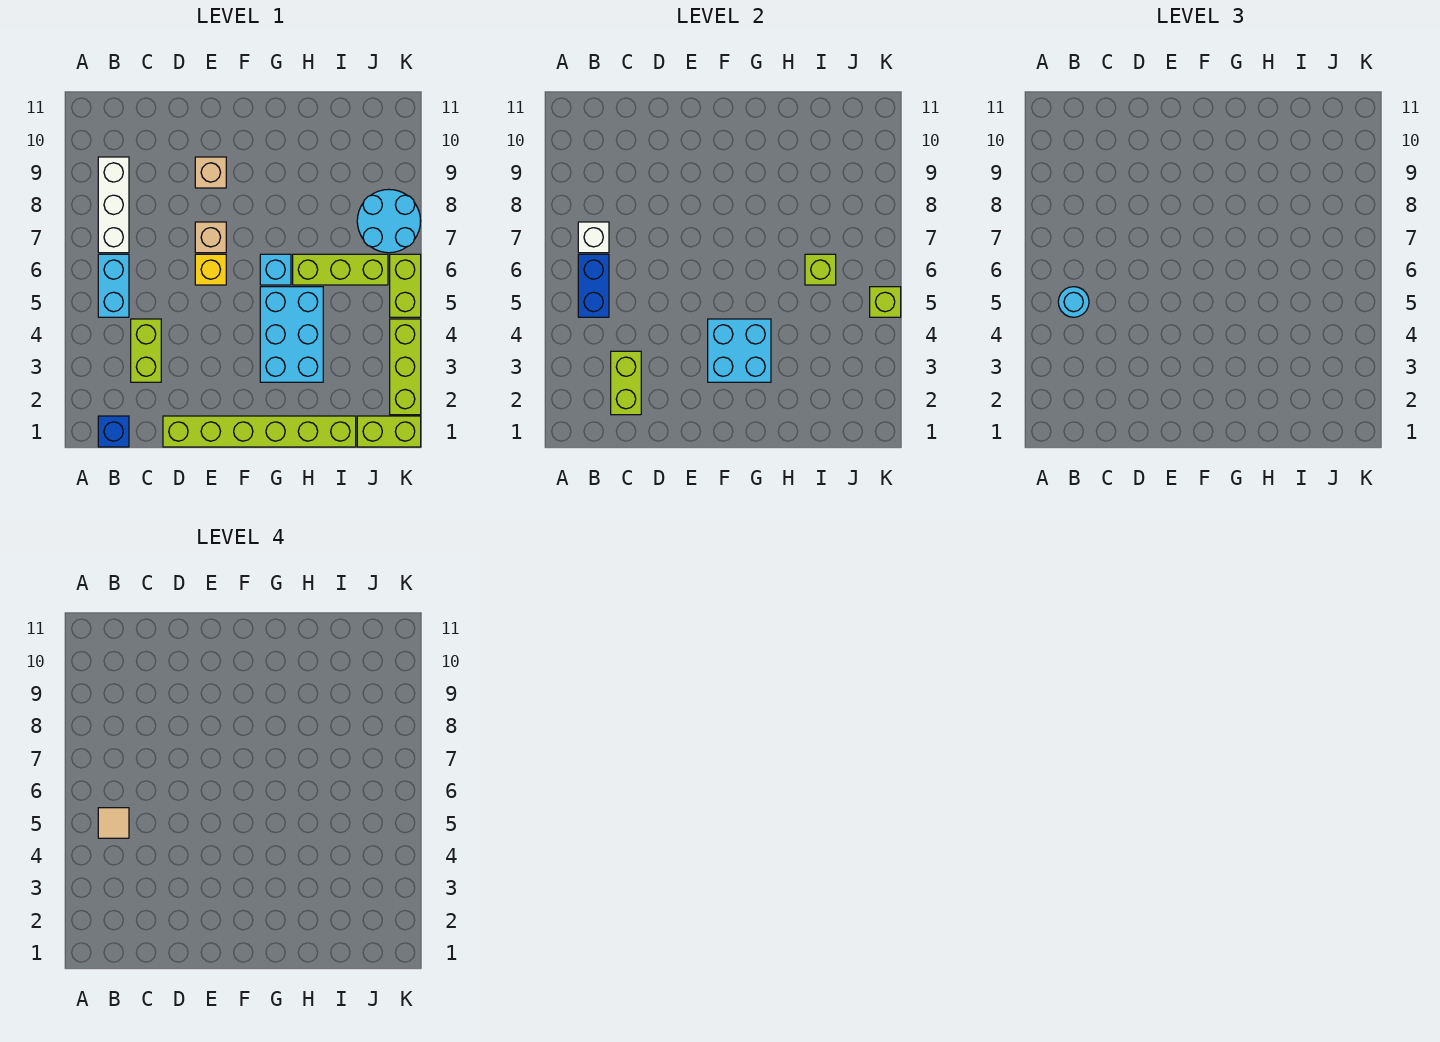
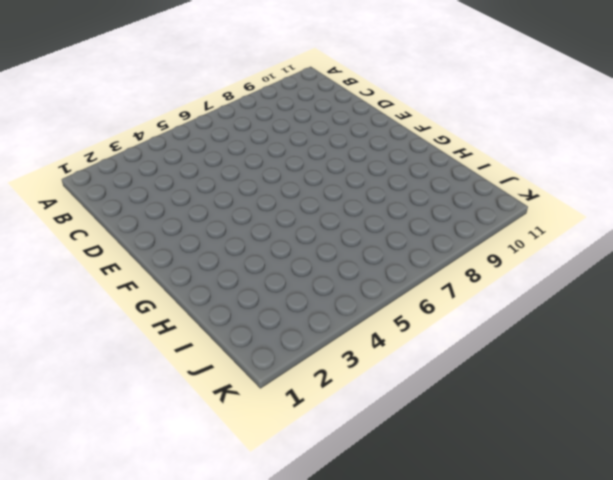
none -> blue brick B1 level 1
none -> cyan brick B5:B6 level 1
none -> white brick B7:B9 level 1

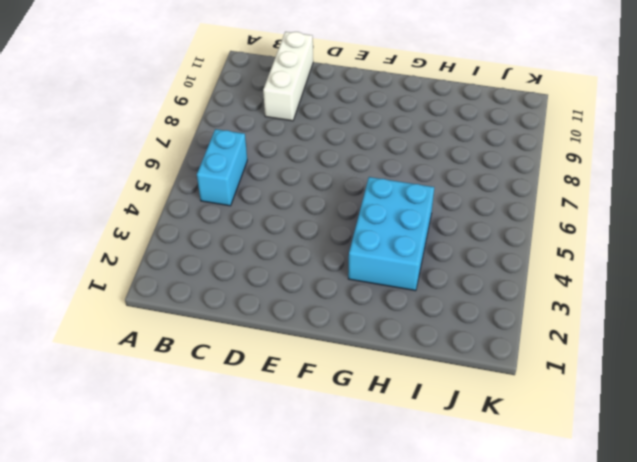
white brick C9:C11 level 1 -> white brick B7:B9 level 1
none -> blue brick B1 level 1
none -> lime brick C3:C4 level 1
none -> lime brick D1:I1 level 1

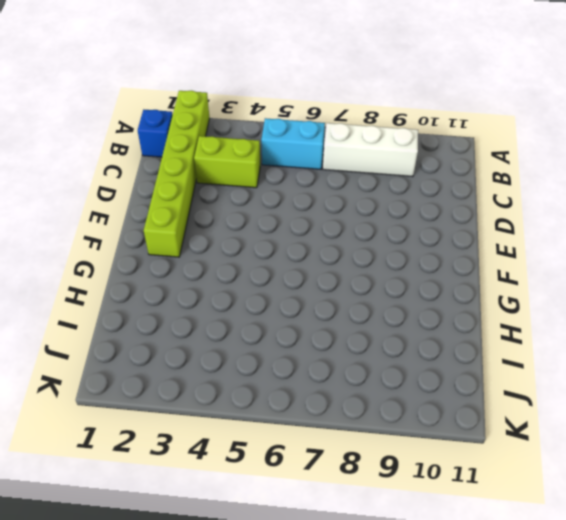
lime brick A2:F2 level 1 -> lime brick D1:I1 level 1
none -> yellow brick E6 level 1
none -> tan brick E7 level 1
none -> tan brick E9 level 1

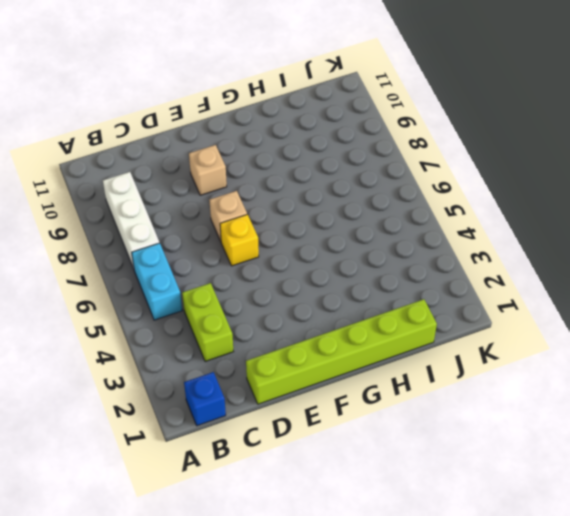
none -> cyan brick G3:H5 level 1
none -> cyan brick G6 level 1
none -> lime brick H6:J6 level 1

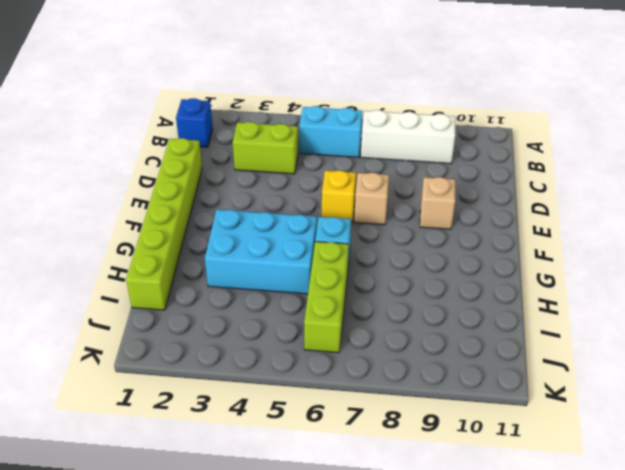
none -> lime brick J1:K1 level 1
none -> cyan round brick J7:K8 level 1
none -> lime brick K2:K4 level 1

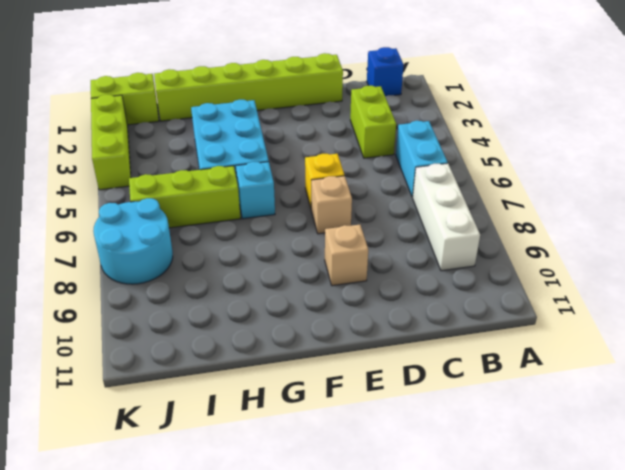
none -> lime brick K5:K6 level 1
none -> blue brick B5:B6 level 2
none -> white brick B7 level 2

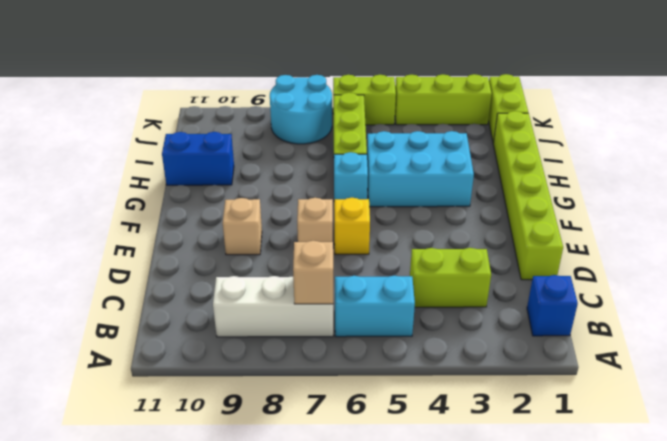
tan brick B7 level 2 -> white brick B7 level 2
blue brick H10:H11 level 1 -> blue brick B5:B6 level 2
none -> lime brick C2:C3 level 2
none -> cyan brick F3:G4 level 2
none -> lime brick I6 level 2

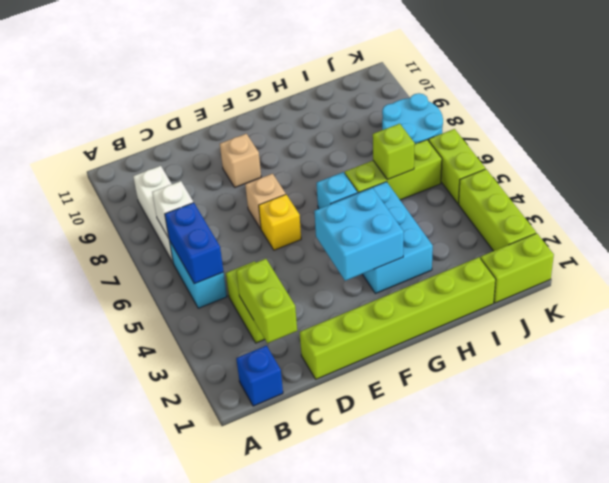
none -> lime brick K5 level 2
none -> cyan round brick B5 level 3
none -> tan tile B5 level 4

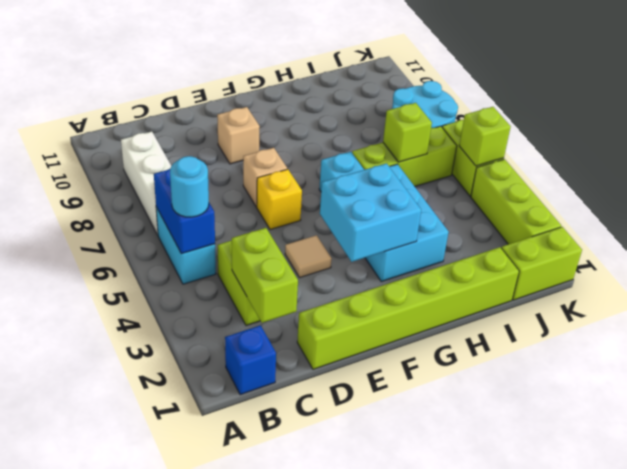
tan tile E4 level 1 -> tan tile B5 level 4
none -> white brick B7 level 2

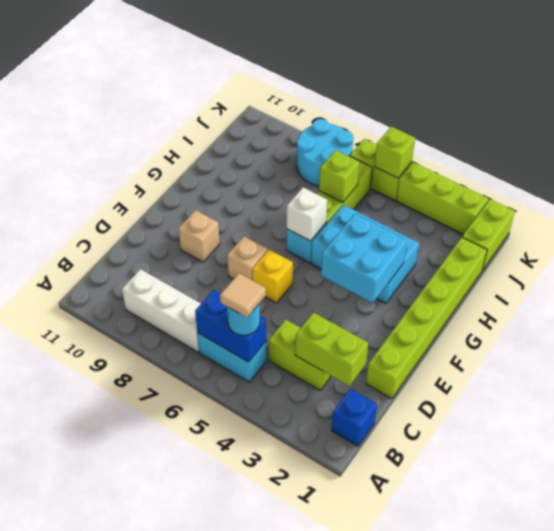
white brick G6 level 2 -> white brick B7 level 2

